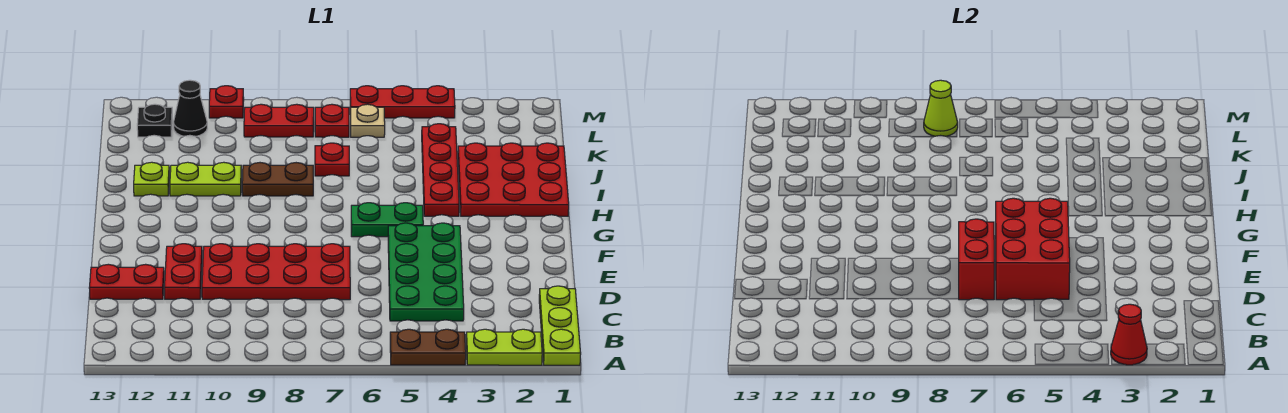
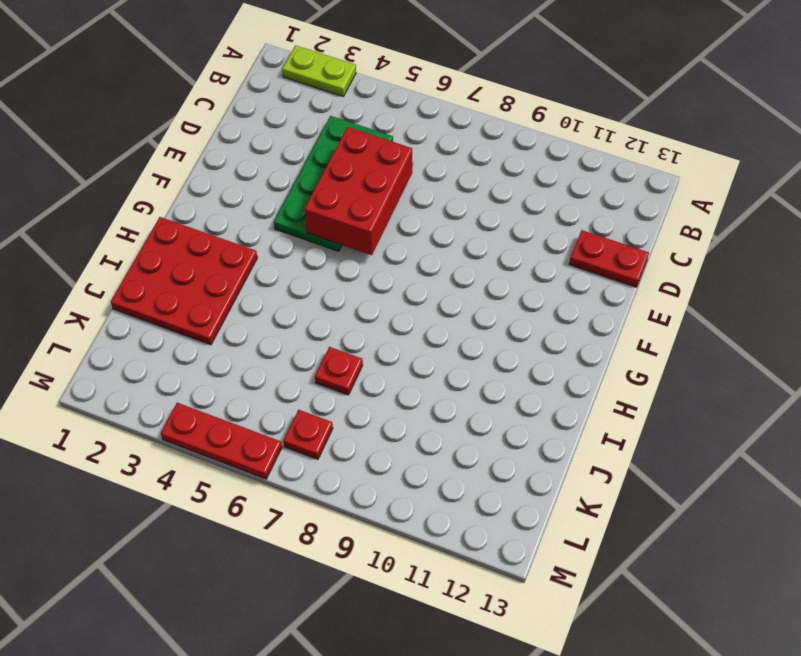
none -> lime plate A1:C1 level 1
none -> brown plate A4:A5 level 1
none -> red plate D7:E10 level 1

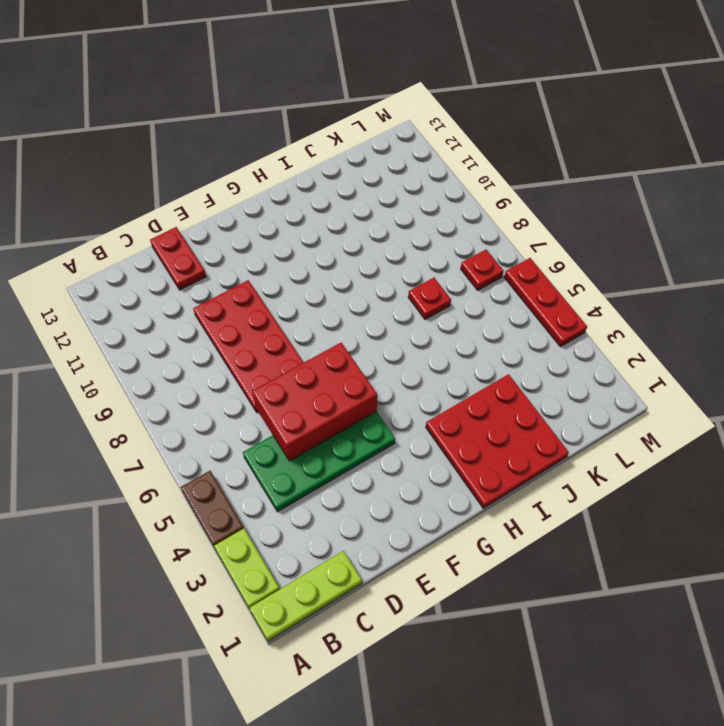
none -> red plate D11:E11 level 1
none -> green plate G5:G6 level 1
none -> red plate H4:K4 level 1

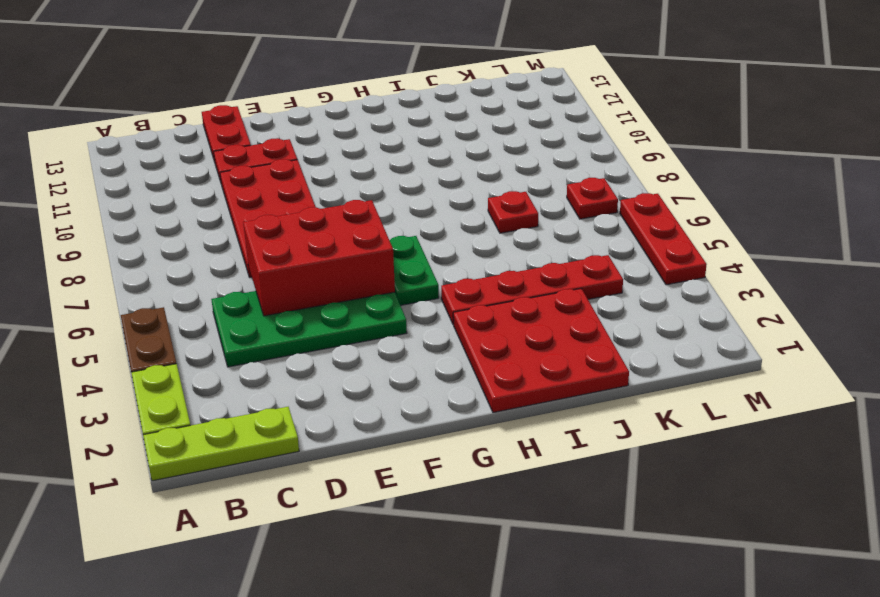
none -> brown plate I8:I9 level 1
none -> lime plate I10:I11 level 1
none -> lime plate I12 level 1

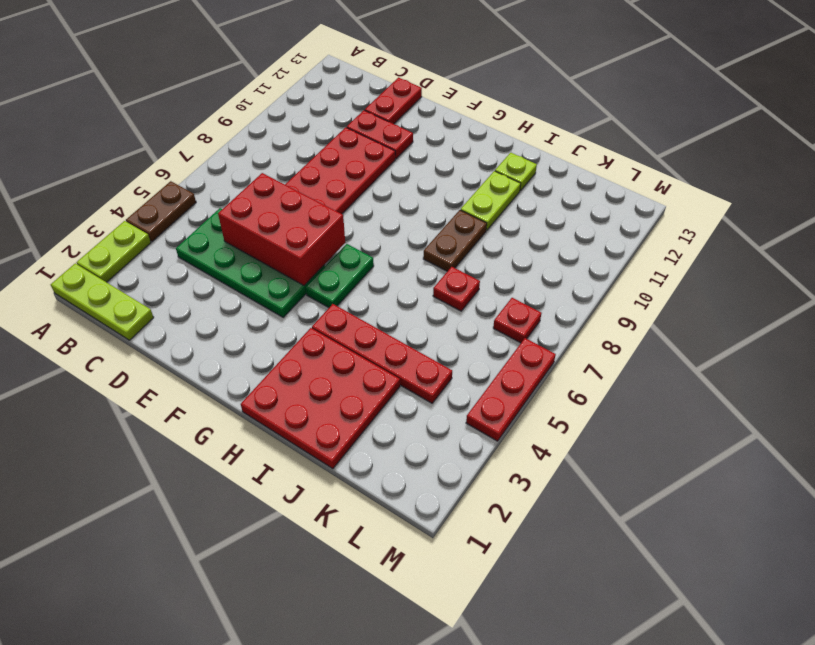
none -> tan plate L6 level 1
none -> red plate L8:L9 level 1
none -> black cone L11 level 1

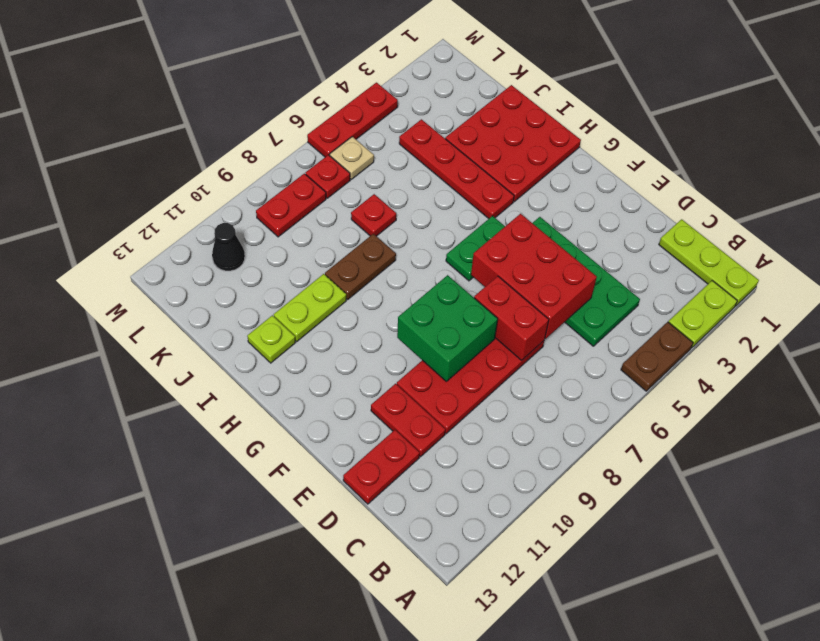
green brick E8:F9 level 2 -> none
none -> black plate L12 level 1
none -> red plate M10 level 1
none -> red cone A3 level 2

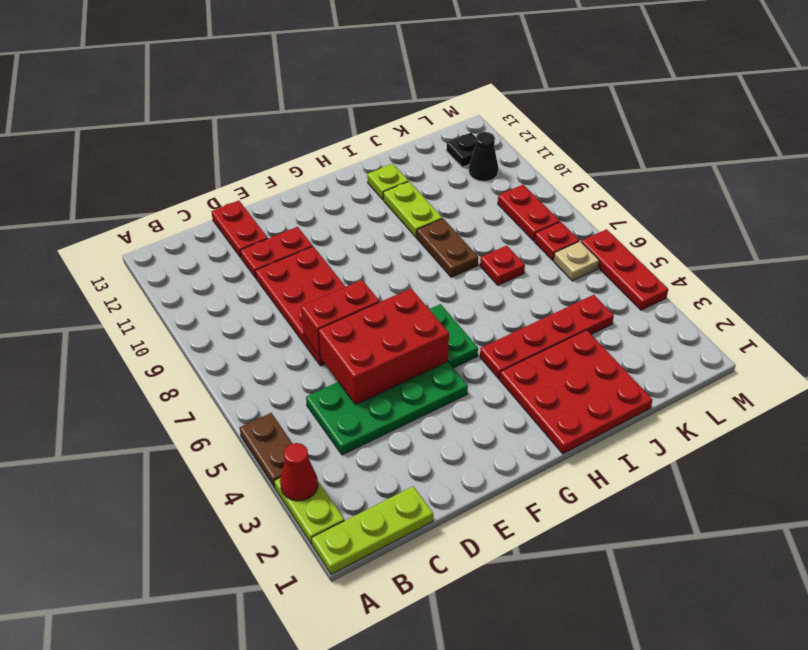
none -> red plate M10 level 1
none -> lime cone L8 level 2

